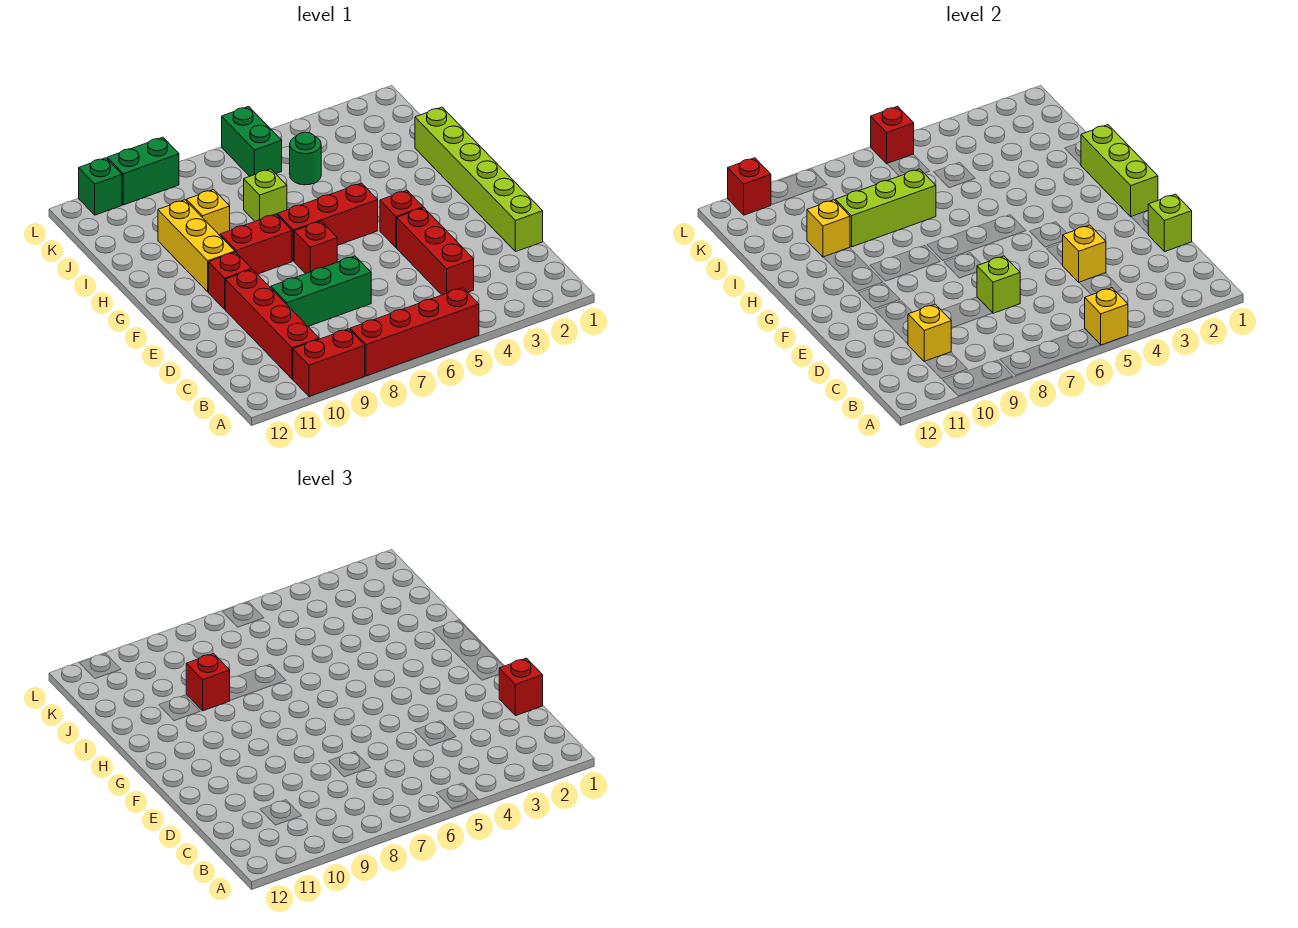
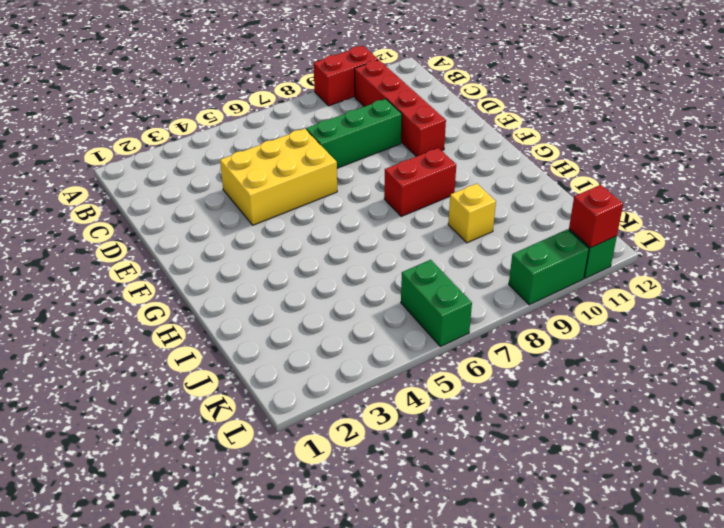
yellow brick D4:E6 level 1 -> red brick C4:E4 level 1
none -> red brick A5:A8 level 1
none -> lime brick D1:I1 level 1
none -> red brick F4 level 1
none -> red brick F7 level 1

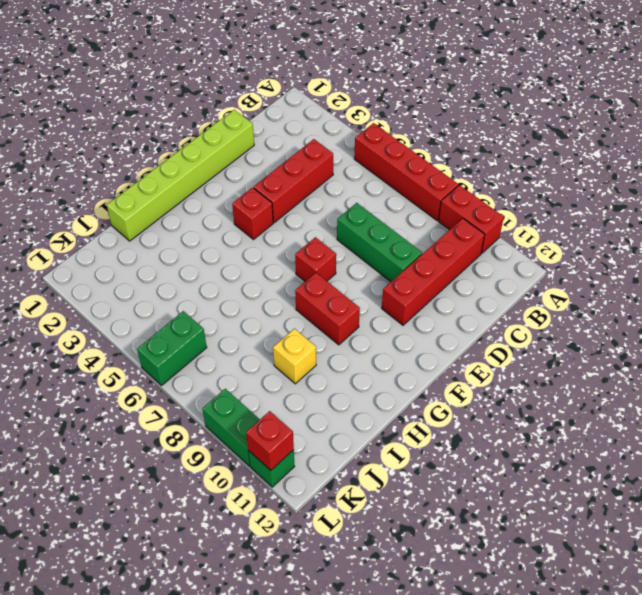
none -> red brick F10 level 1
none -> red brick G5:G7 level 1
none -> yellow brick G10:I10 level 1
none -> lime brick I7 level 1

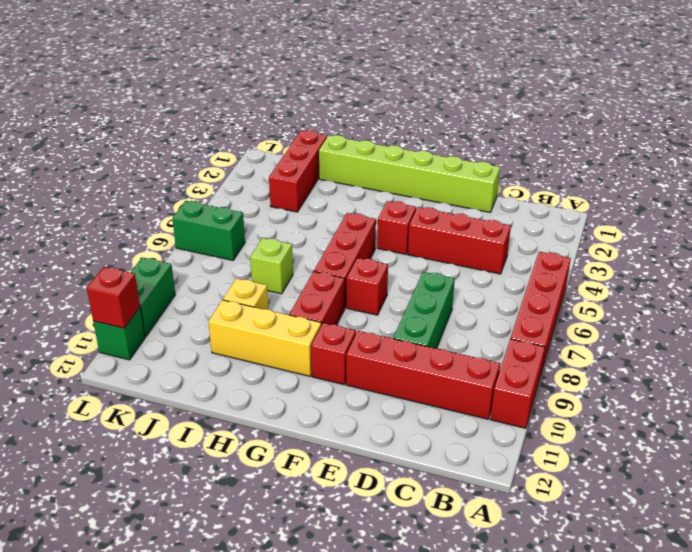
red brick J1:J3 level 1 -> none
none -> green round brick J5 level 1
none -> yellow brick A5 level 2
none -> yellow brick C10 level 2
none -> lime brick D1 level 2

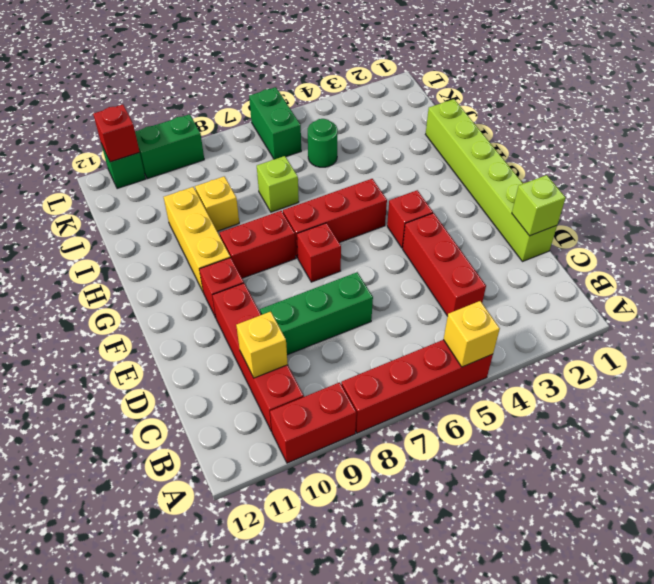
none -> yellow brick D4 level 2
none -> lime brick D7 level 2
none -> lime brick F1:H1 level 2
none -> lime brick I7:I9 level 2

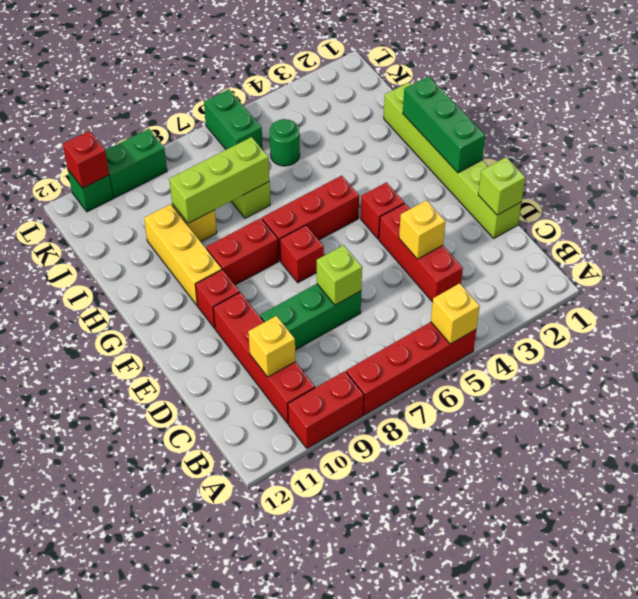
green brick F1:H1 level 2 -> lime brick F1:H1 level 2
none -> yellow brick I10 level 2
none -> red brick L6 level 2
none -> red brick D1 level 3
none -> red brick I9 level 3

